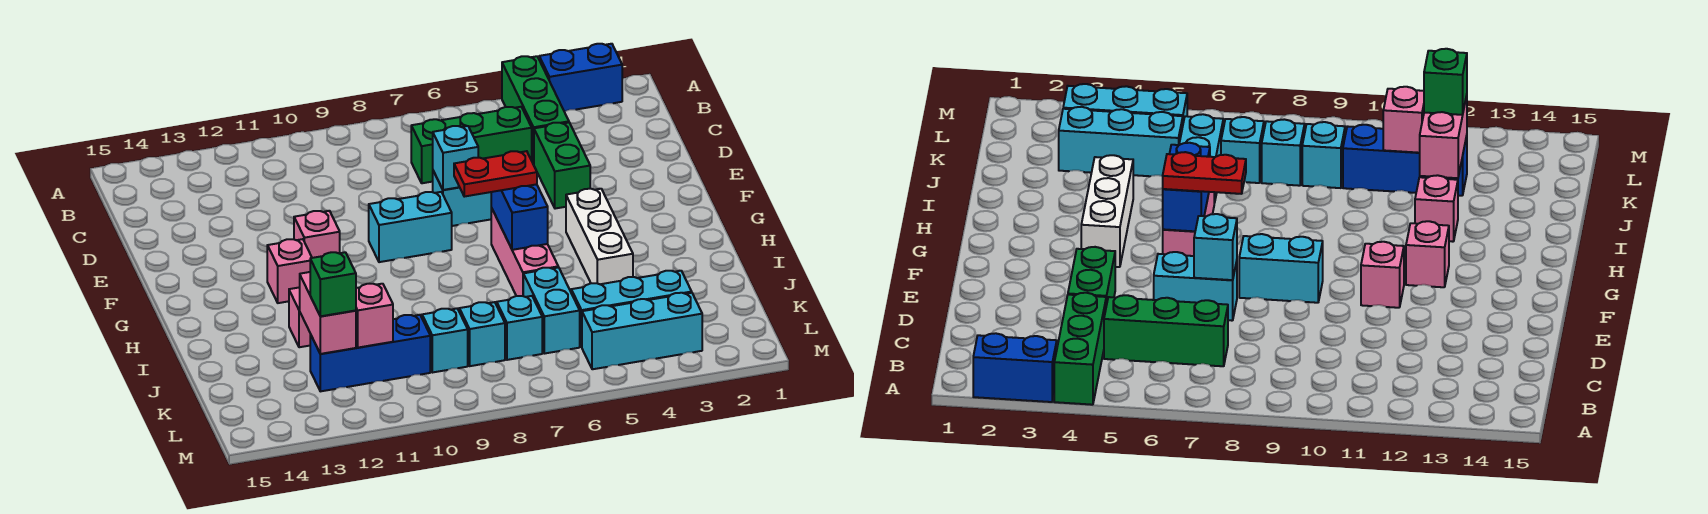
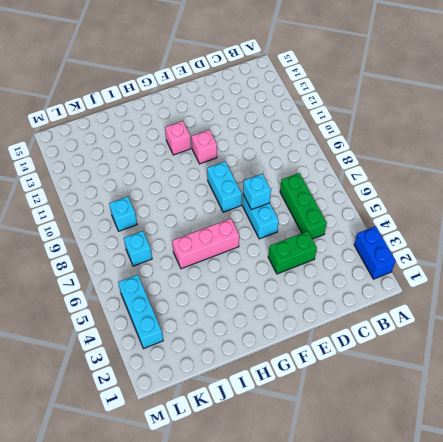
none -> green brick A4:C4 level 1
none -> white brick G4:I4 level 1
none -> pink brick I12 level 1

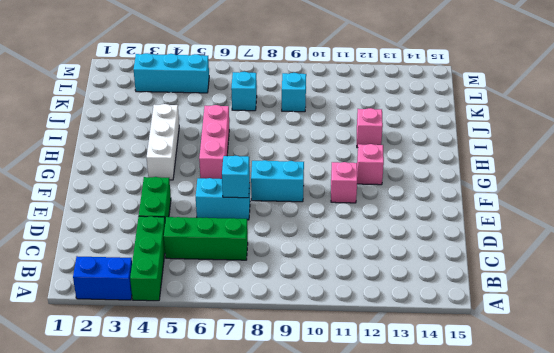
none -> cyan brick J6:K6 level 1
none -> cyan brick K3:K5 level 1
none -> cyan brick K8 level 1

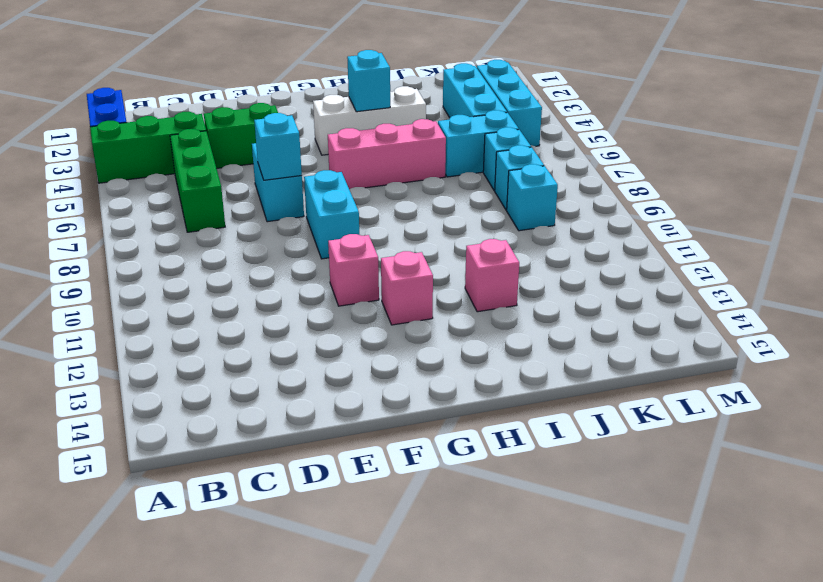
cyan brick H4 level 2 -> none
none -> blue brick K10:K12 level 1
none -> blue brick G6:H6 level 2
none -> pink brick J12:K12 level 2

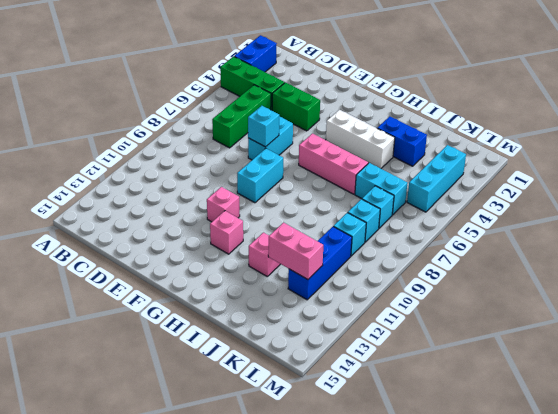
blue brick I3:J3 level 1 -> blue brick G6:H6 level 2
none -> cyan brick K3:K5 level 1
none -> pink brick K11 level 2
none -> red plate G6:G7 level 3

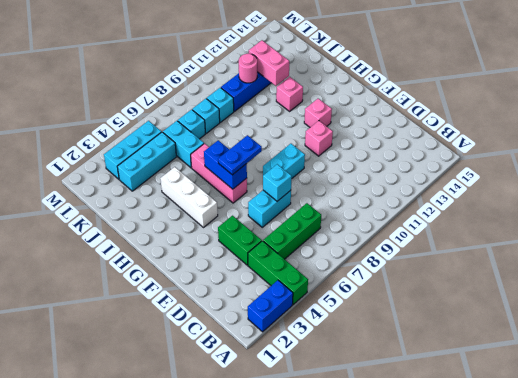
blue plate G6:G7 level 3 -> red plate G6:G7 level 3
pink round brick K11 level 2 -> pink brick K11 level 2
none -> green brick K12 level 3

